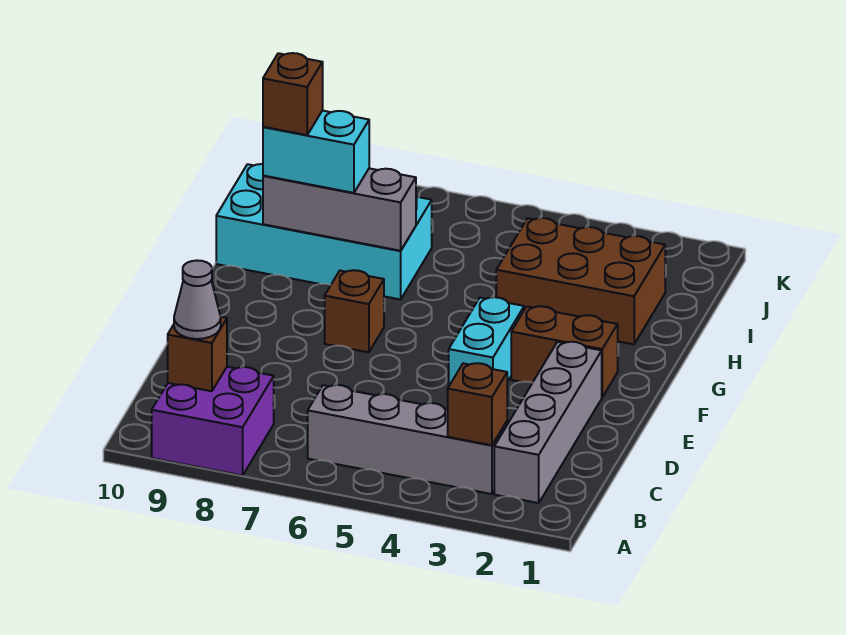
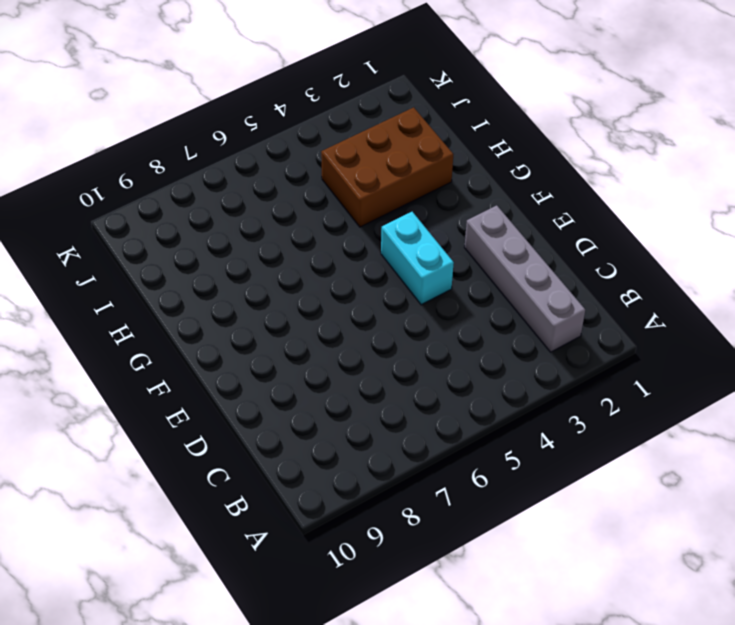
none -> purple brick A8:B9 level 1
none -> grey brick B3:B6 level 1
none -> brown brick F2:F3 level 1

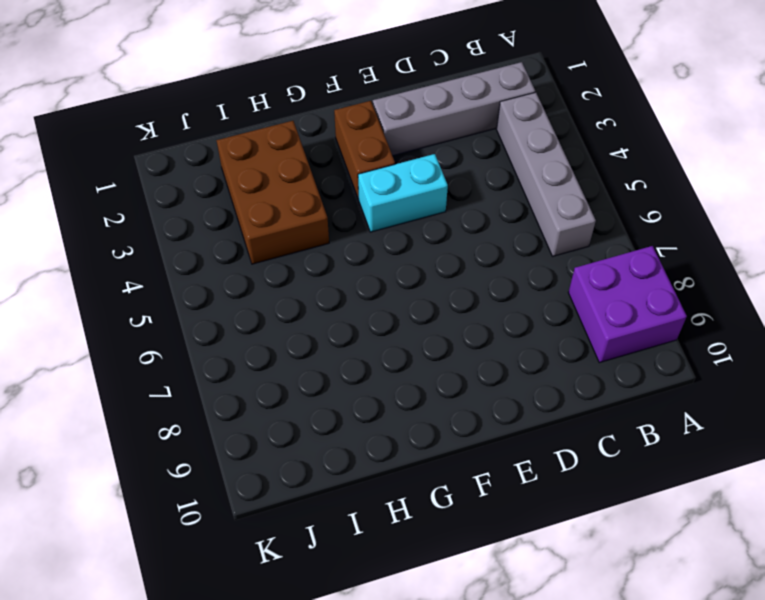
none -> brown brick F7 level 1
none -> cyan brick H7:I10 level 1
none -> brown brick B3 level 2

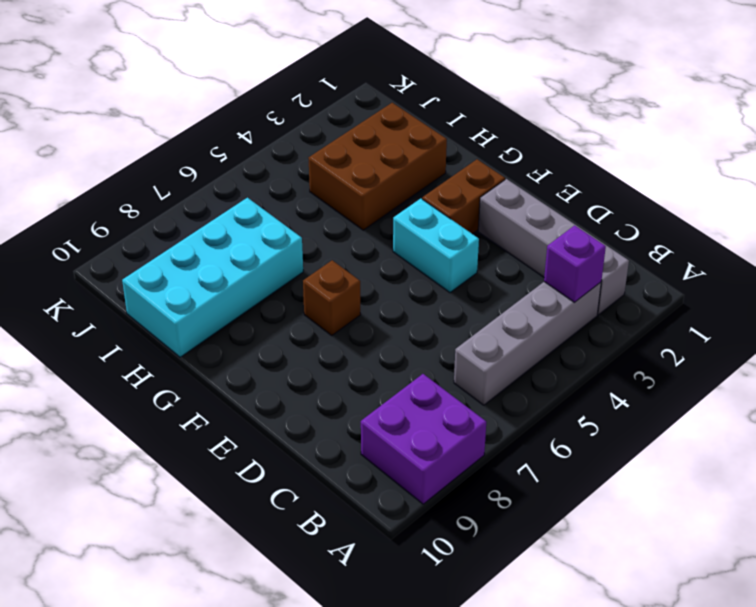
purple brick B3 level 2 -> brown brick B3 level 2
none -> brown brick B9 level 2
none -> grey brick H7:H9 level 2
none -> grey cone B9 level 3

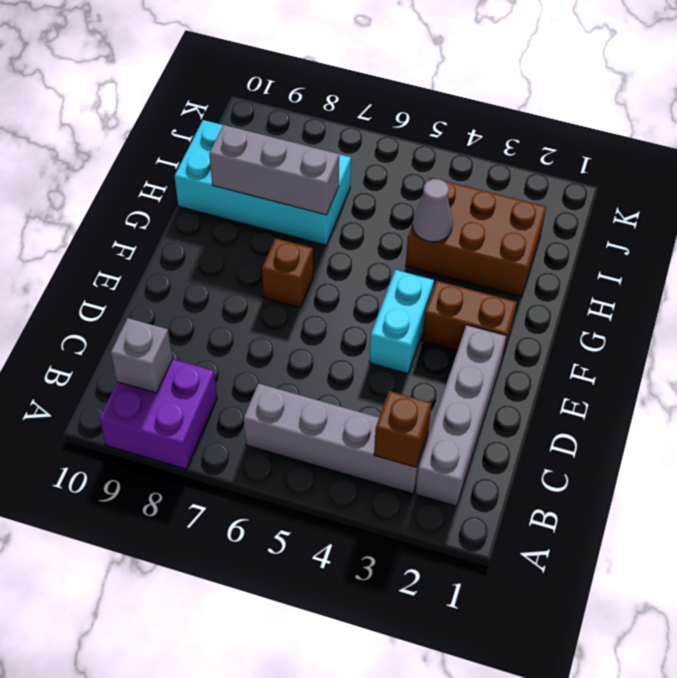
grey brick B9 level 2 -> brown brick B9 level 2
grey cone H4 level 2 -> grey cone B9 level 3
none -> cyan brick H8:H9 level 3
none -> brown brick H9 level 4

